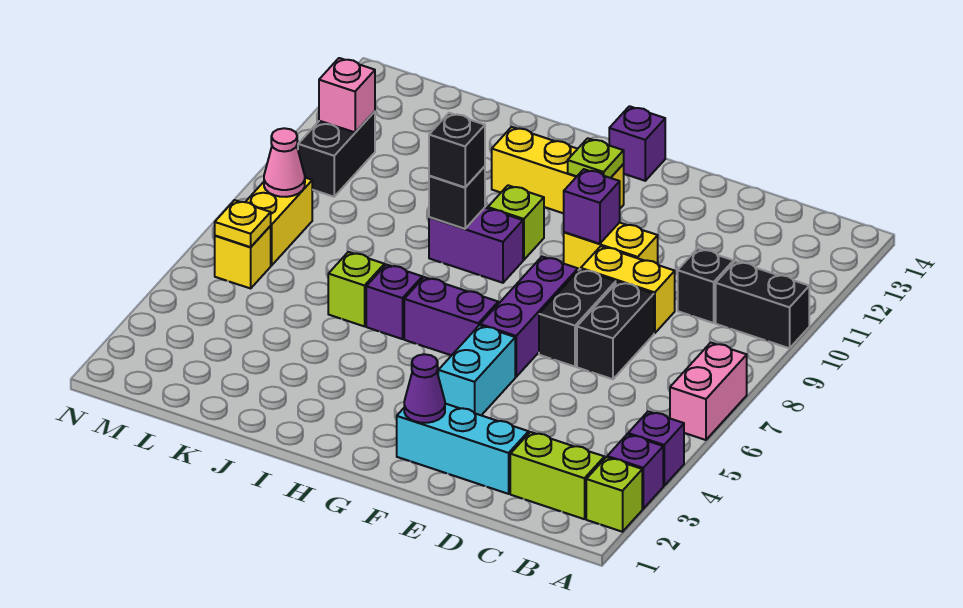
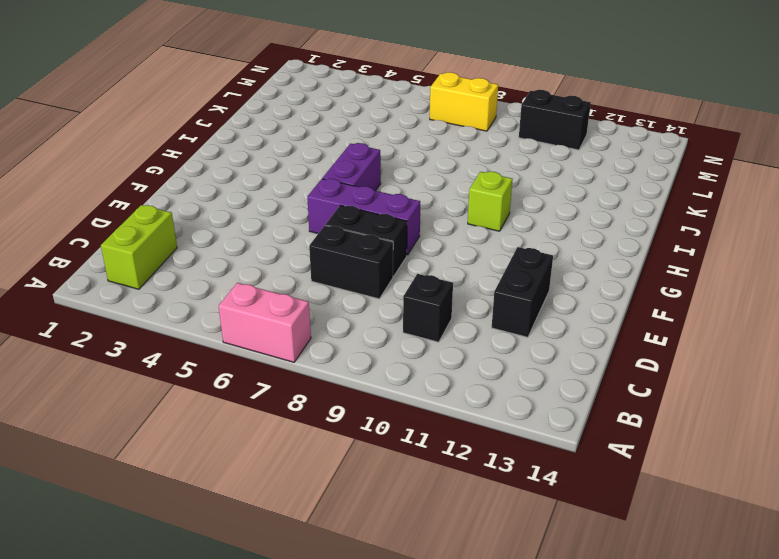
black brick D12:E12 level 1 -> black brick A10:B10 level 1
none -> lime brick A2 level 1
none -> purple brick A3 level 1
none -> purple brick A4 level 1
none -> cyan brick D2:F2 level 1

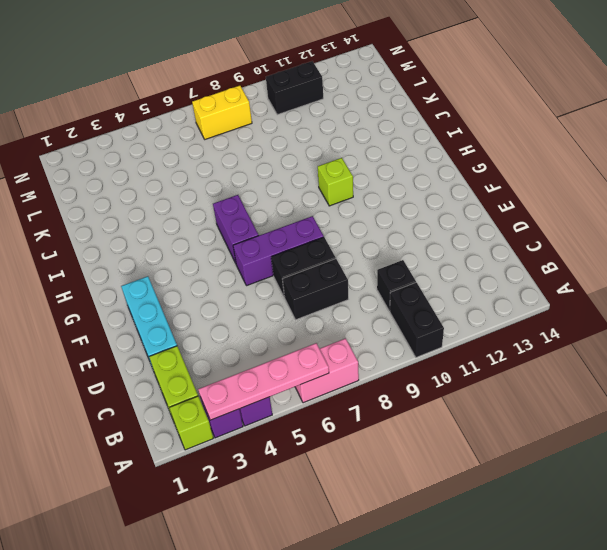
pink plate A3:A6 level 2 -> none
none -> yellow brick D9:E9 level 1
none -> yellow brick E10:F10 level 1
none -> cyan brick F4:F5 level 1
none -> yellow brick G12:I12 level 1

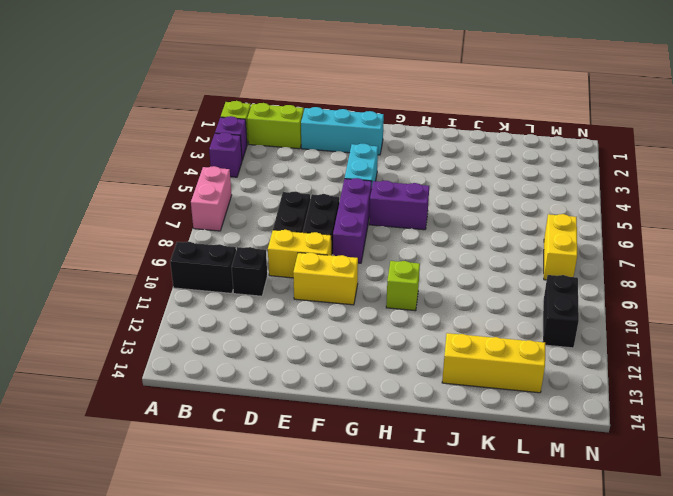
yellow brick J13:L13 level 1 -> yellow brick G12:I12 level 1
none -> purple brick G14 level 1
none -> purple brick H9:I9 level 1
none -> purple brick I6 level 1
none -> lime brick J6 level 1

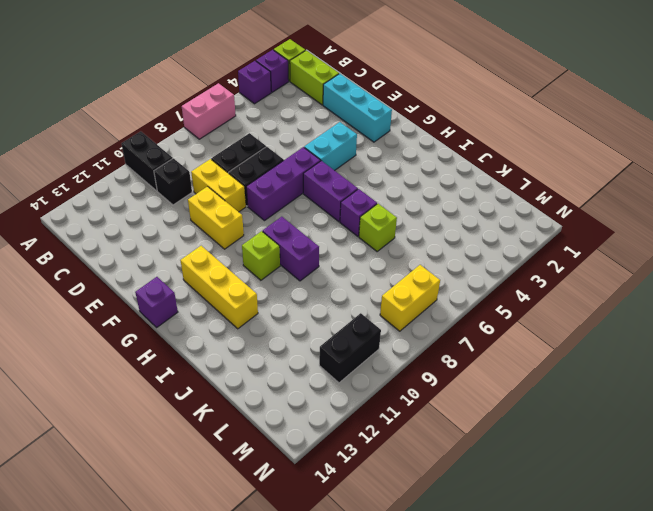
none -> yellow brick M6 level 1
none -> purple cone F2 level 2
none -> purple brick F10 level 2
none -> lime plate G12 level 2

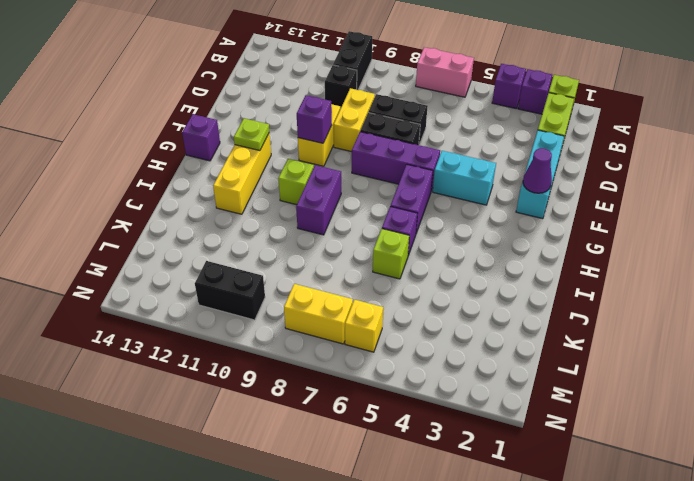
none -> black brick I9 level 2
none -> yellow plate M6 level 2
none -> pink cone M8 level 2
none -> pink brick M11 level 2

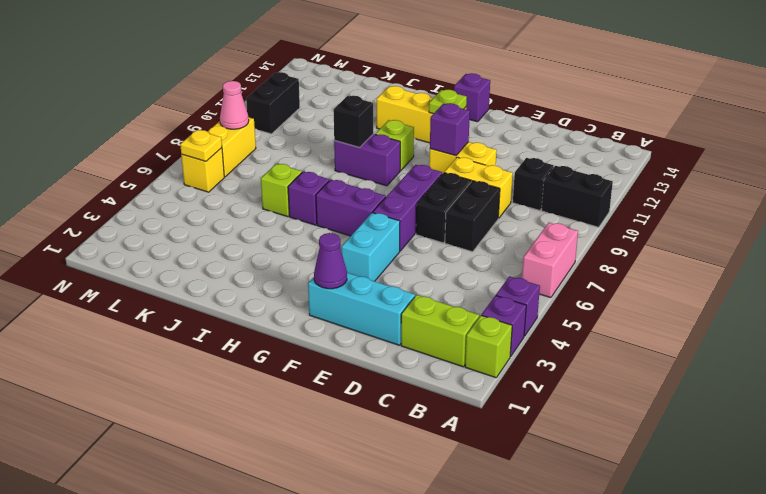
none -> pink brick M11 level 2
none -> black brick I9 level 3

